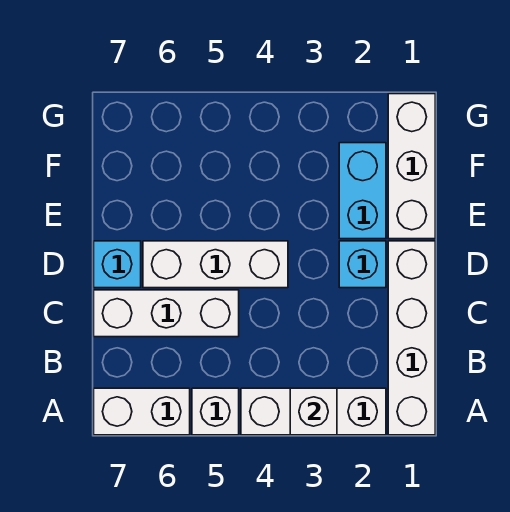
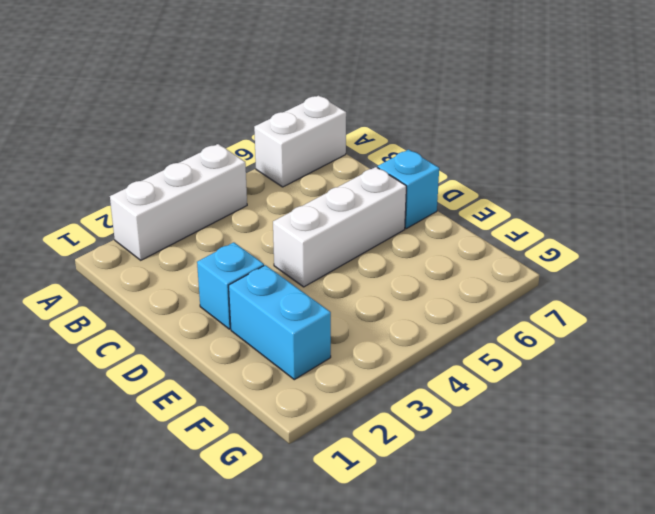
none -> white brick A1:D1 level 1
none -> white brick A5 level 1

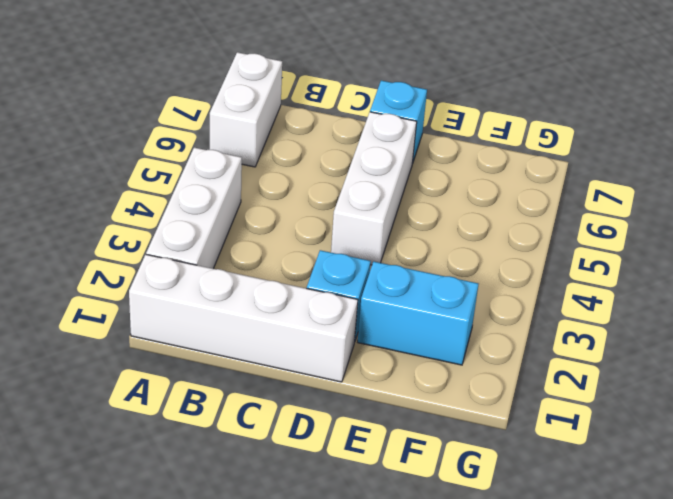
none -> white brick A5 level 1
none -> white brick C5:C7 level 1

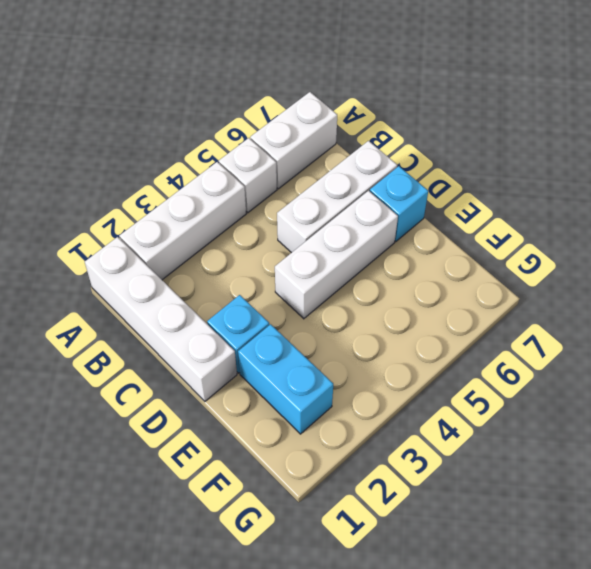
none -> white brick E1:G1 level 1
none -> white brick A3 level 2

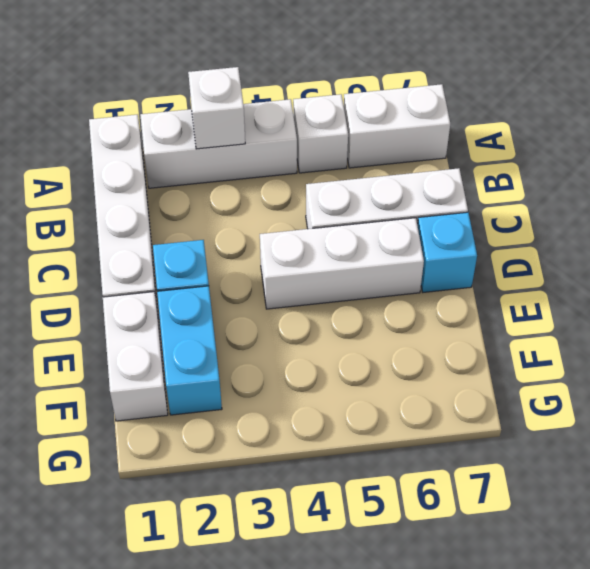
white brick E1:F1 level 1 -> white brick E1:G1 level 1

